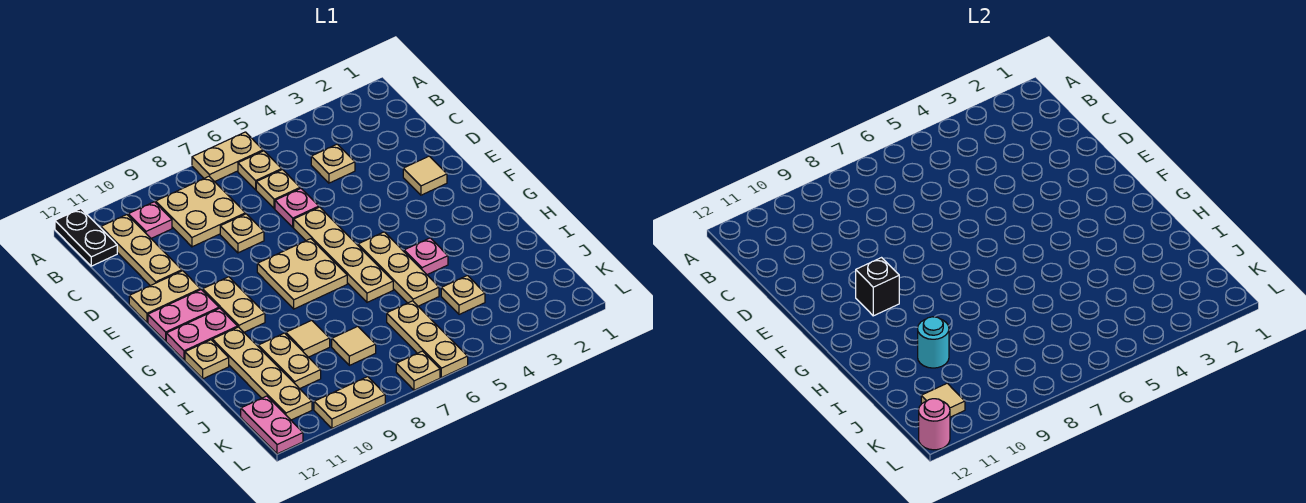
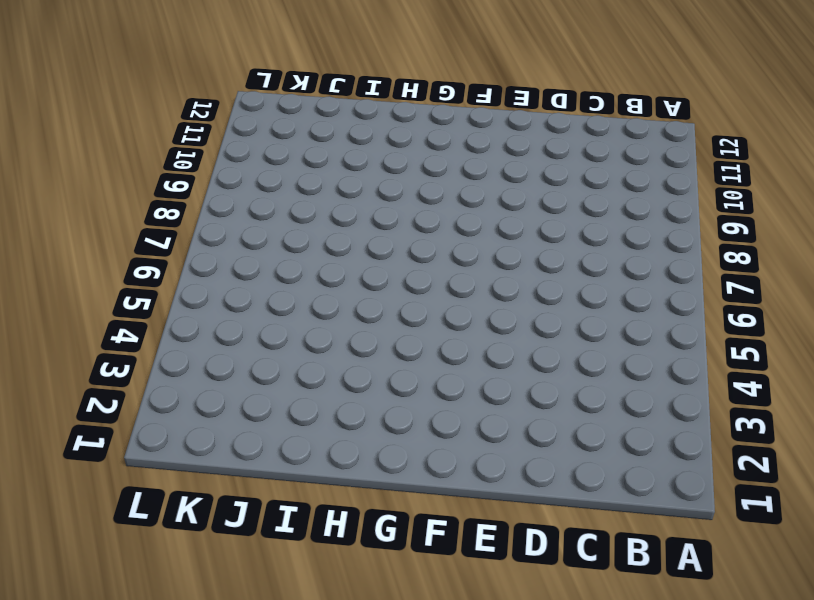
none -> tan plate A6:A7 level 1
none -> black plate A12:B12 level 1
none -> tan plate B6 level 1
none -> tan plate B8:C9 level 1

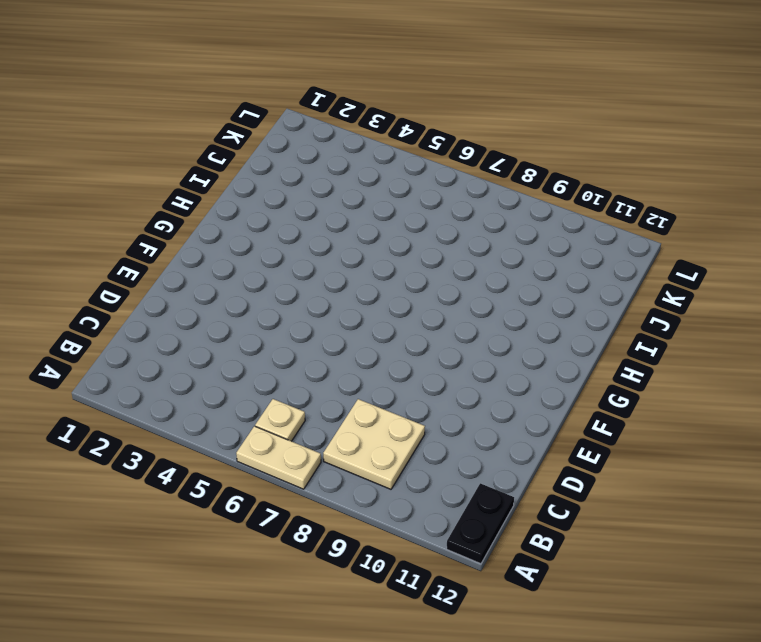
none -> pink plate B10 level 1
none -> tan plate B11:D11 level 1
none -> tan plate C4 level 1
none -> tan plate C6 level 1

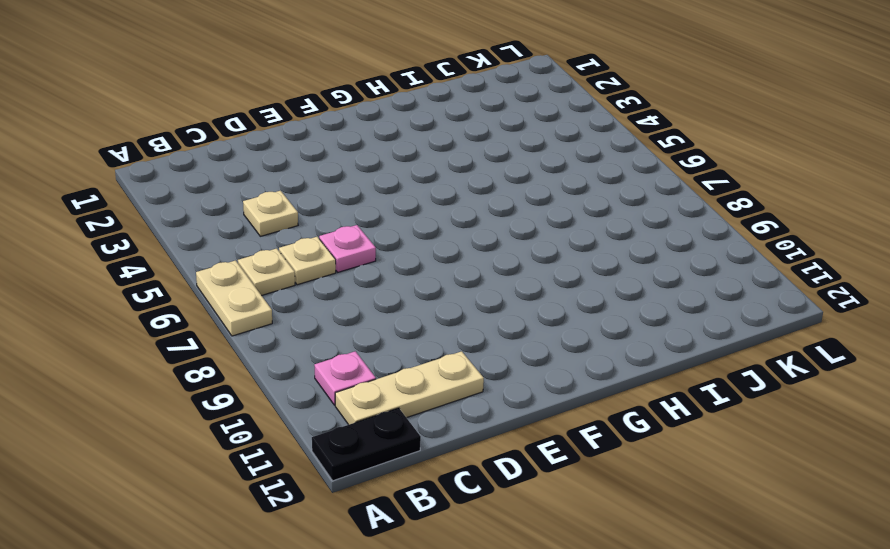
none -> tan plate B8:C9 level 1
none -> tan plate D8 level 1
none -> tan tile E2 level 1
none -> tan plate E6:H6 level 1

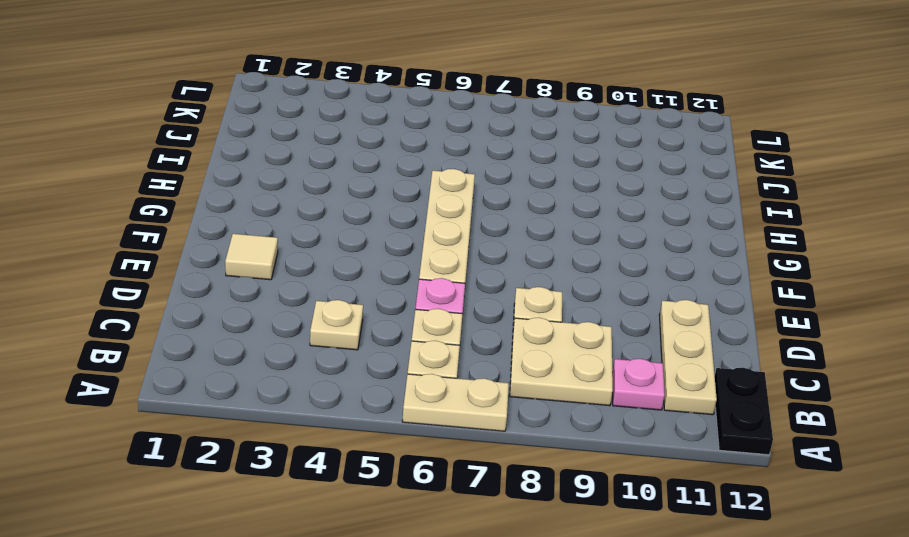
none -> tan plate E11:E12 level 1
none -> tan plate F7:G8 level 1
none -> tan plate F10:G10 level 1
none -> pink plate F11:F12 level 1

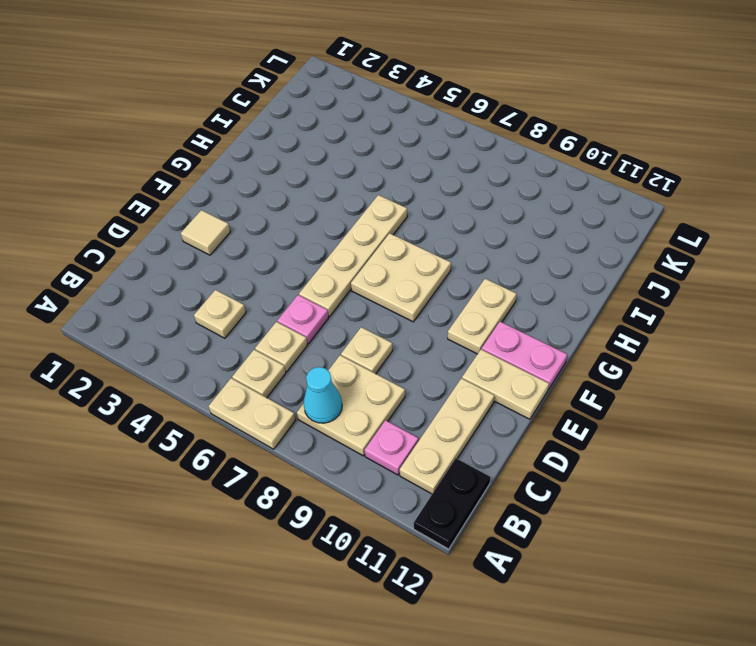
cyan cone B8 level 2 -> none
none -> tan plate G5:I5 level 1
none -> pink plate G11:G12 level 1
none -> pink plate H4 level 1
none -> tan plate H11:K11 level 1

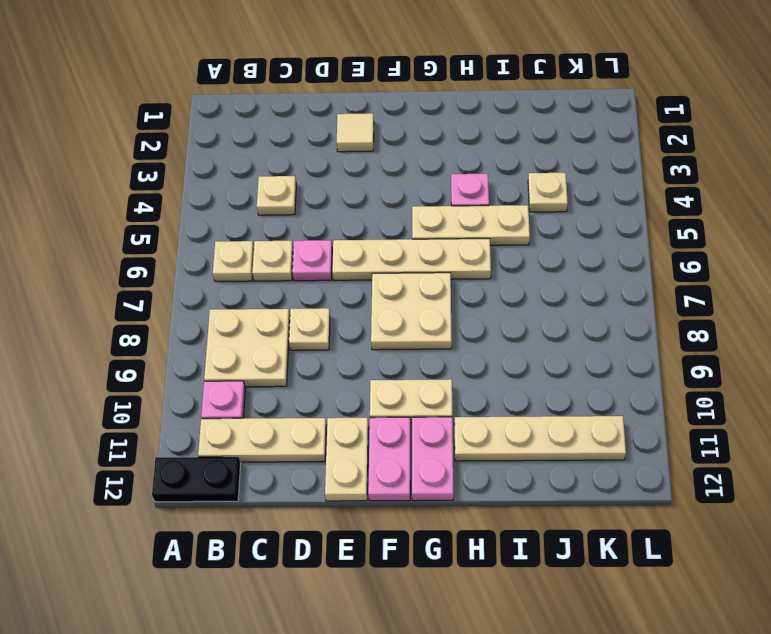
none -> tan plate A6:A7 level 1
none -> tan plate H12 level 1
none -> tan tile I9 level 1
none -> tan plate I10:J10 level 1

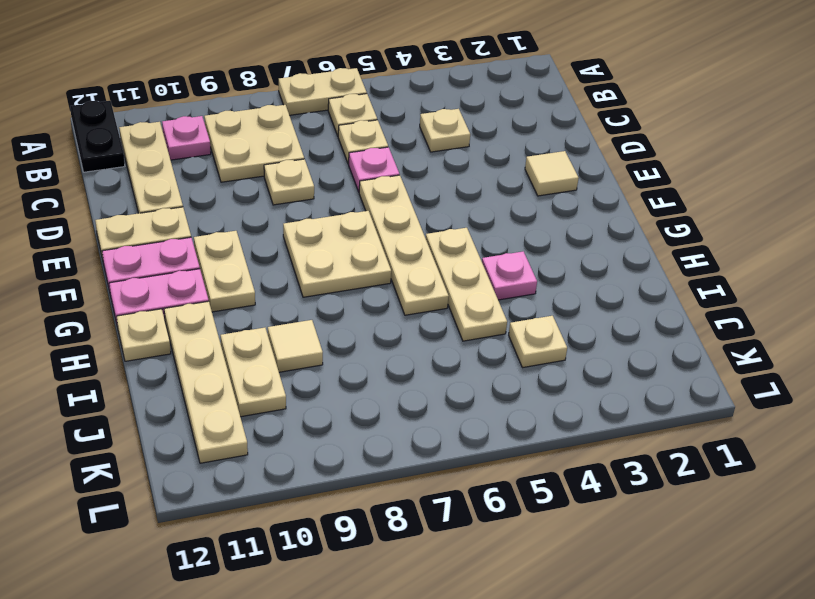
none -> tan plate J6:L6 level 1
none -> tan tile J8 level 1
none -> pink plate K12:L12 level 1
none -> tan plate L7 level 1

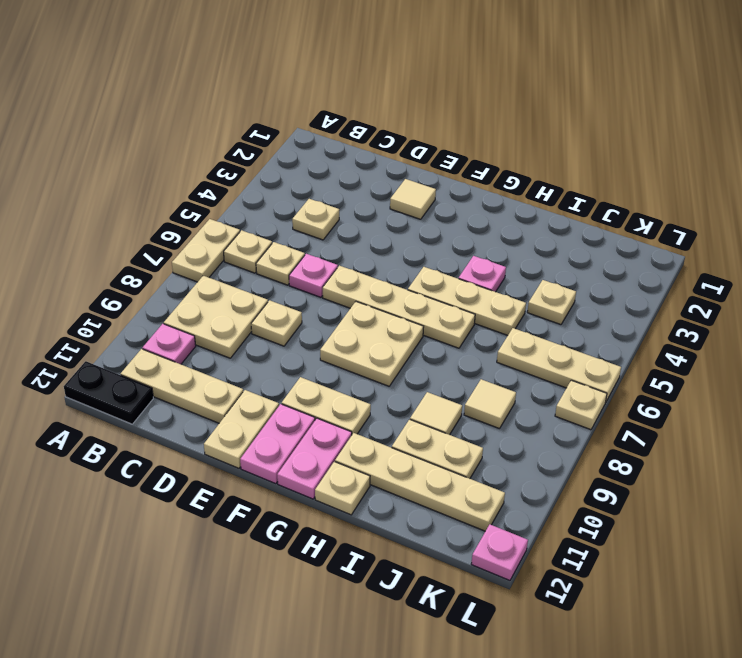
pink plate L12 level 1 -> pink plate K12:L12 level 1
none -> tan plate L9:L10 level 1
none -> black brick F10 level 2
none -> cyan round brick I10 level 2
none -> tan tile K11 level 2

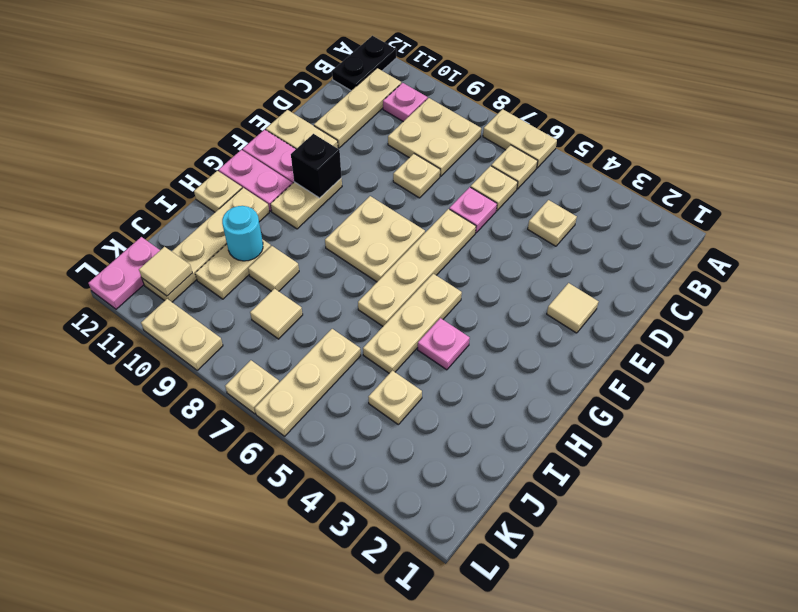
none -> pink round brick L12 level 2

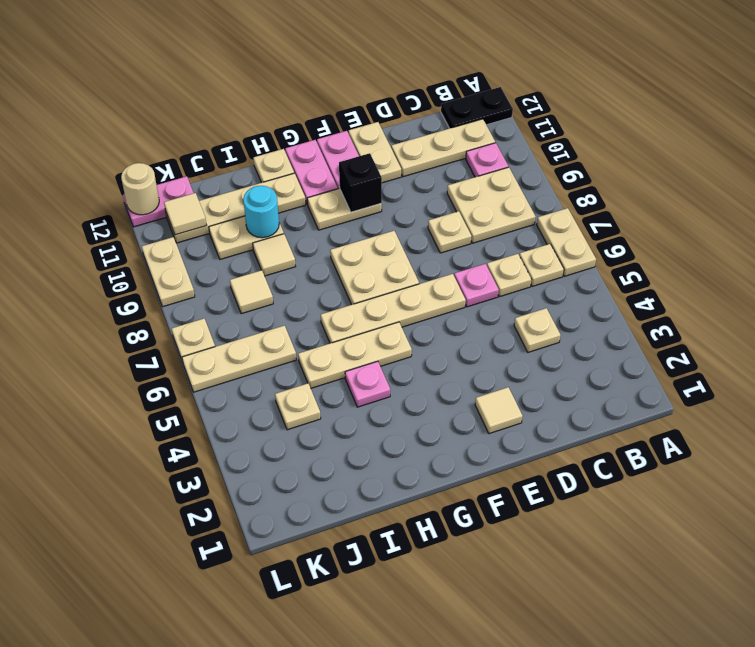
tan round brick L12 level 2 -> pink round brick L12 level 2

